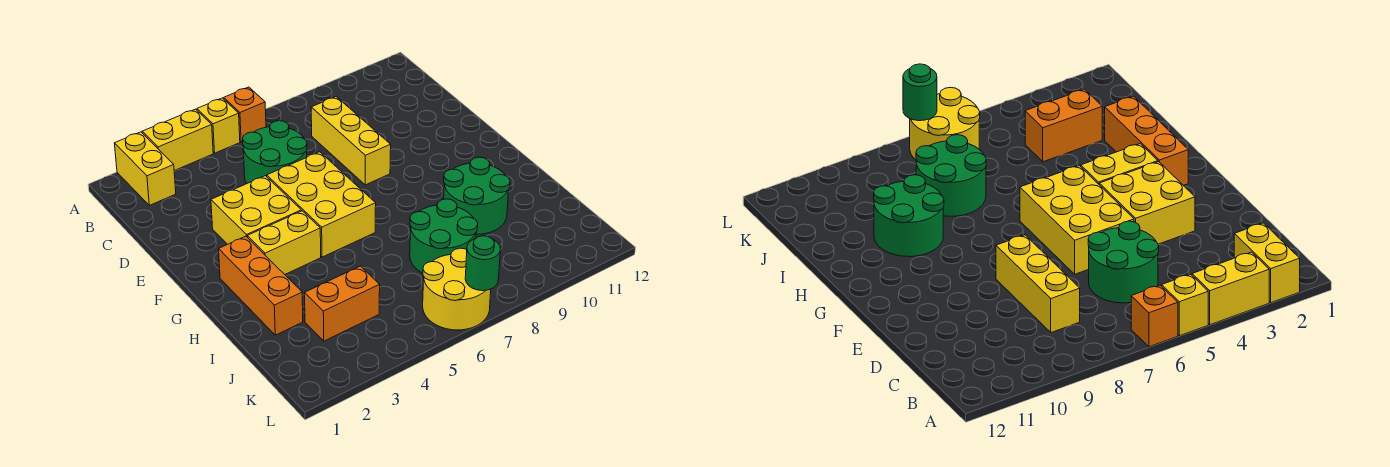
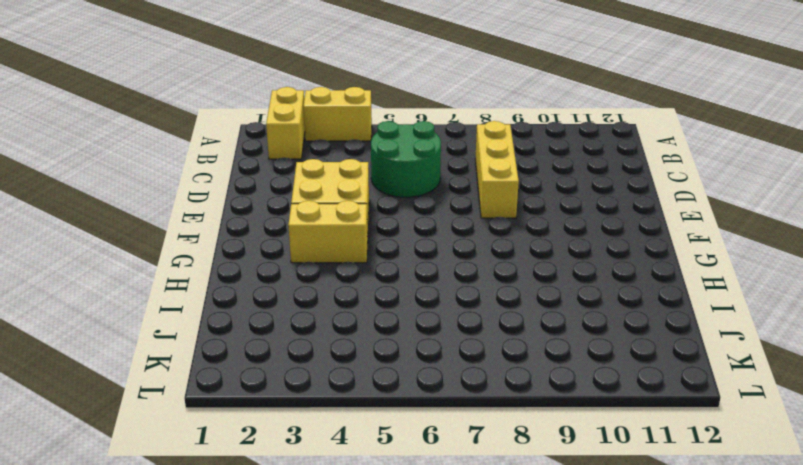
none -> yellow brick A5 level 1
none -> orange brick A6 level 1
none -> yellow brick E5:G6 level 1

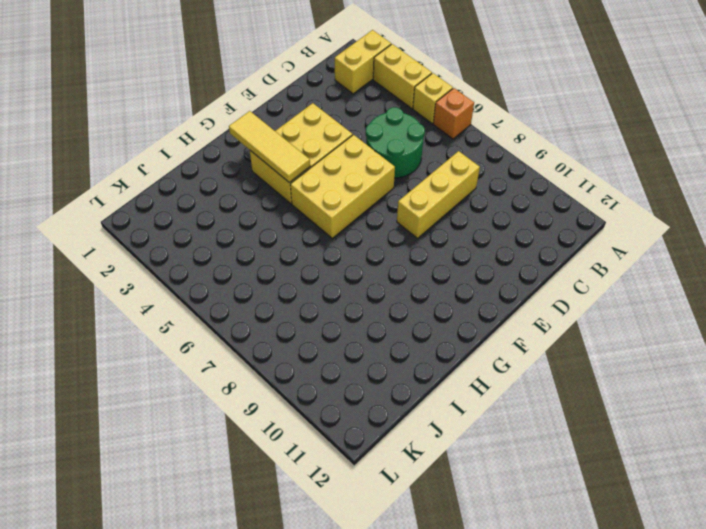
yellow tile G2:G4 level 2 -> none
none -> orange brick G2:I2 level 1
none -> green round brick H9:I10 level 1
none -> green round brick I7:J8 level 1

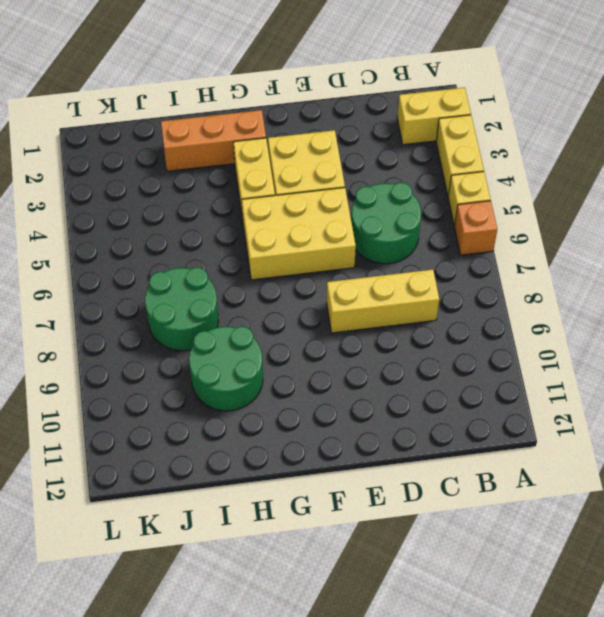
none -> orange brick J3:J4 level 1
none -> yellow round brick K6:L7 level 1
none -> green round brick L7 level 2

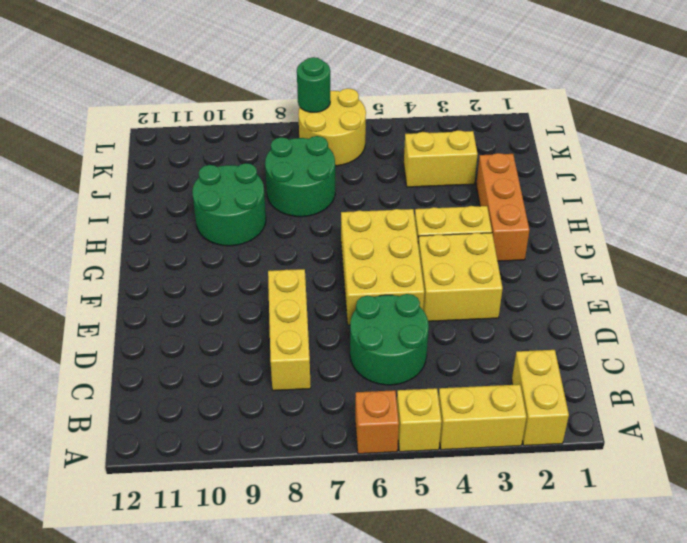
yellow brick J3:J4 level 1 -> orange brick J3:J4 level 1

